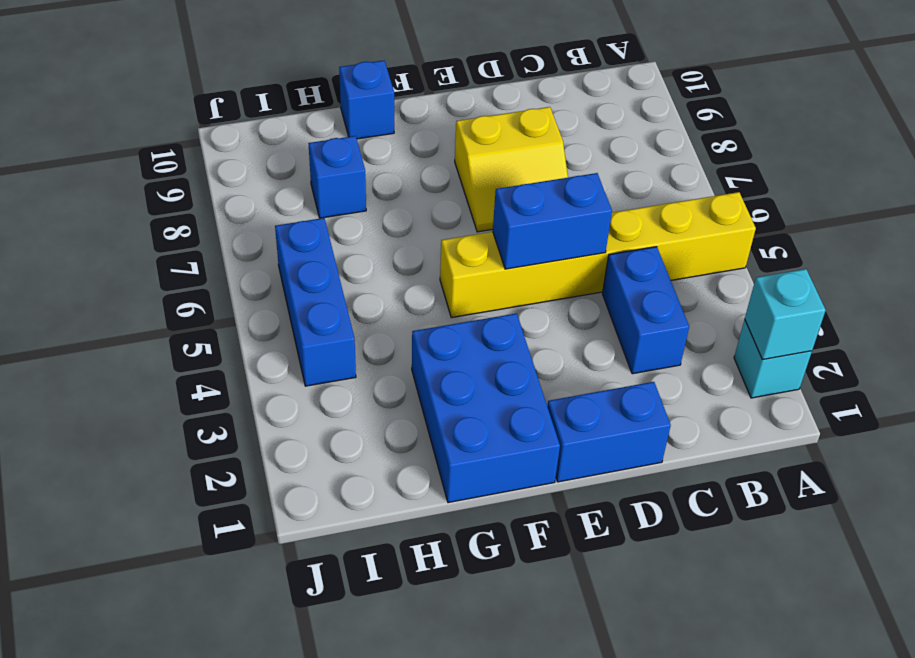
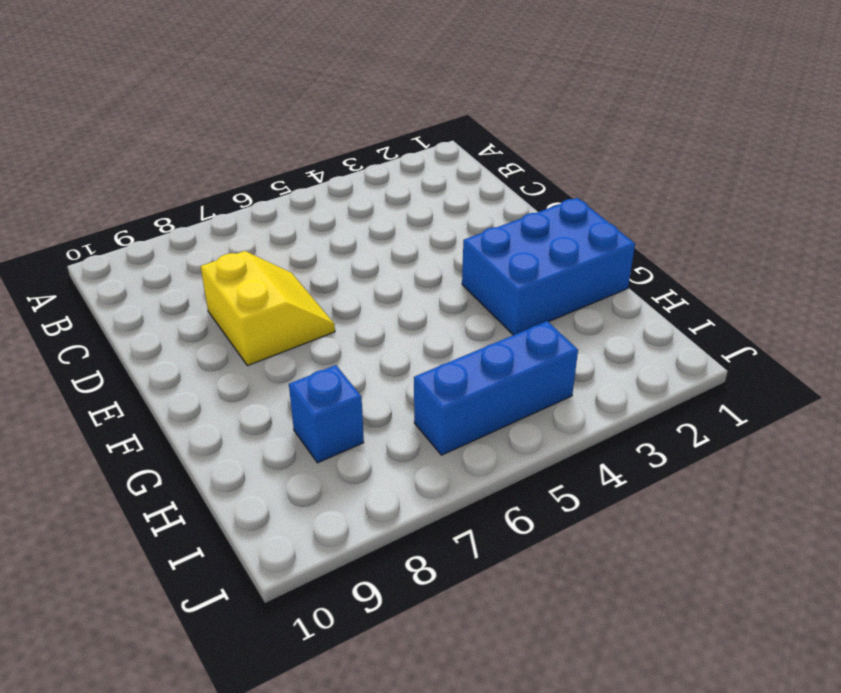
none -> cyan brick A2 level 1
none -> yellow brick A5:F5 level 1

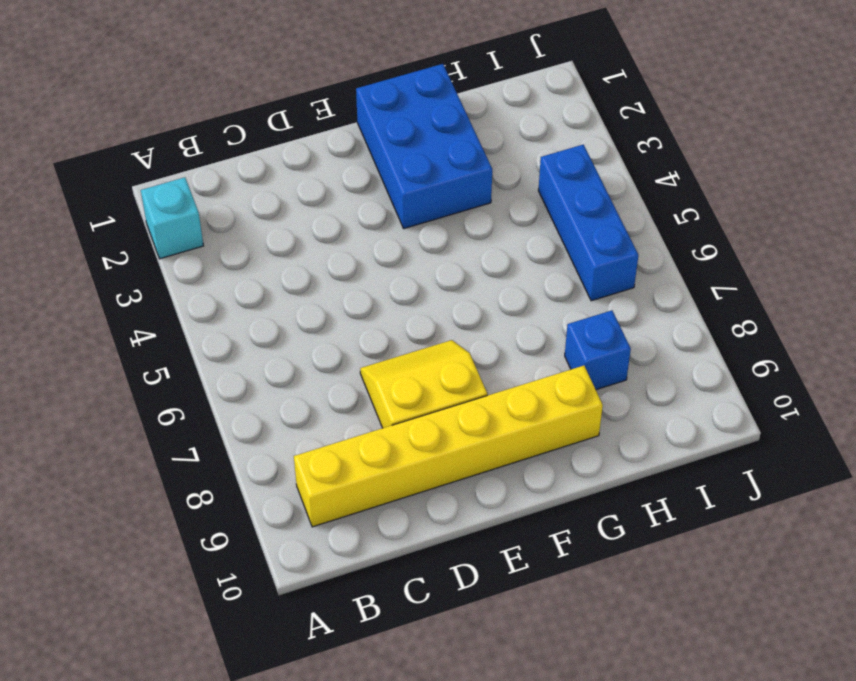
yellow brick B9:G9 level 1 -> yellow brick A5:F5 level 1
none -> blue brick C3:C4 level 1
none -> blue brick D1:E1 level 1

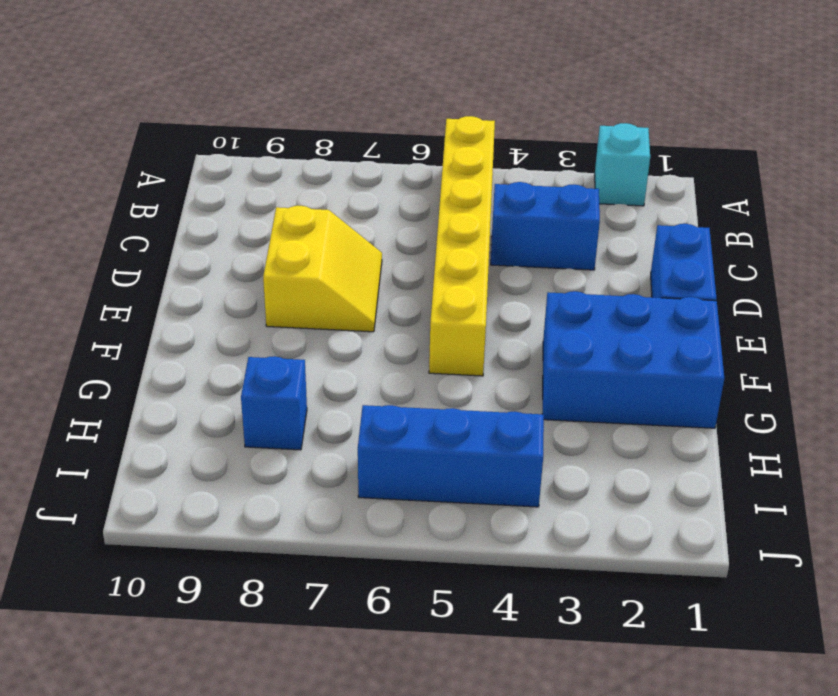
none -> blue brick G10 level 1
none -> cyan brick A2 level 2

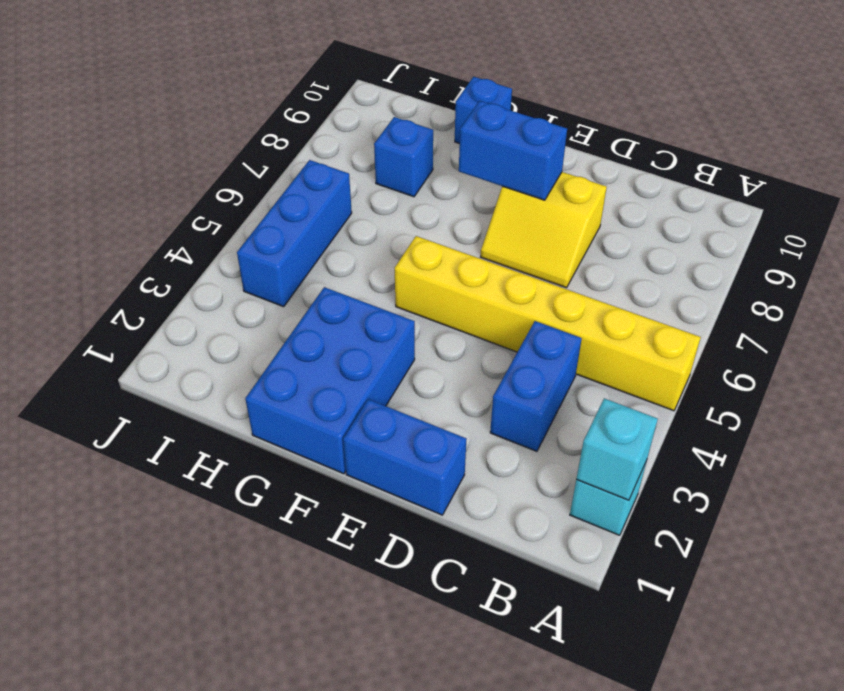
blue brick E8:F8 level 2 -> blue brick D5:E5 level 2

